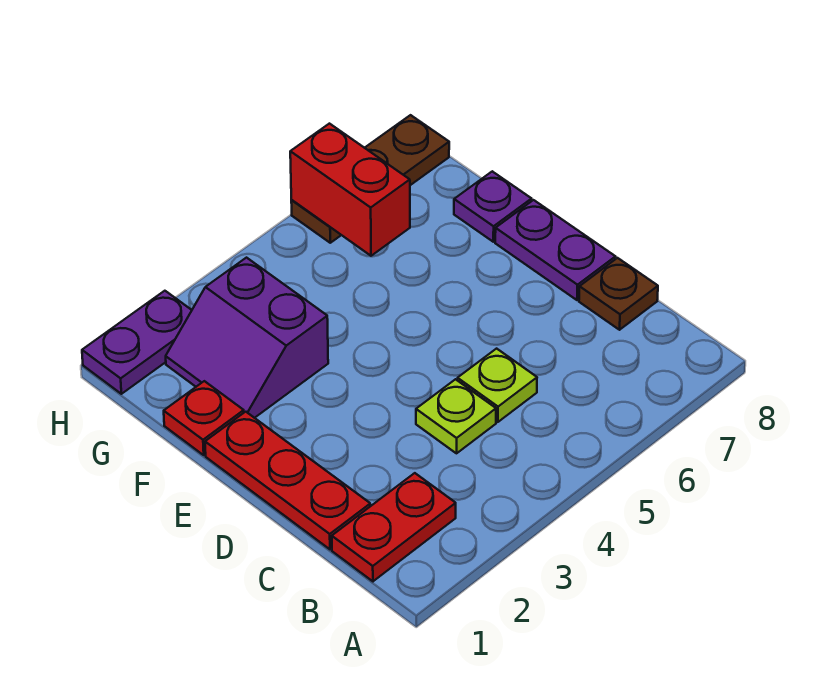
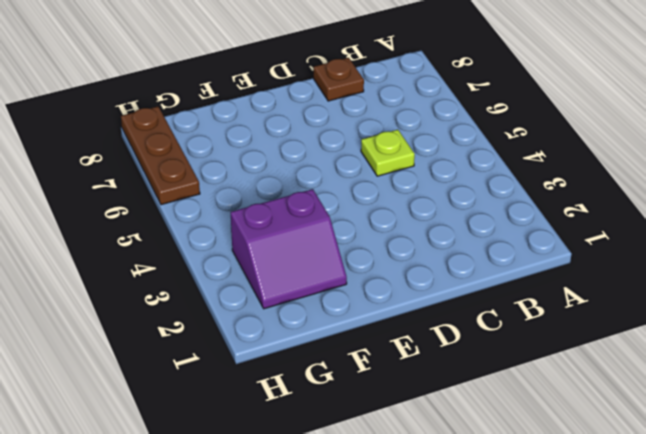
none -> red plate B1:B2 level 1
none -> red plate C1:E1 level 1
none -> lime plate C4 level 1

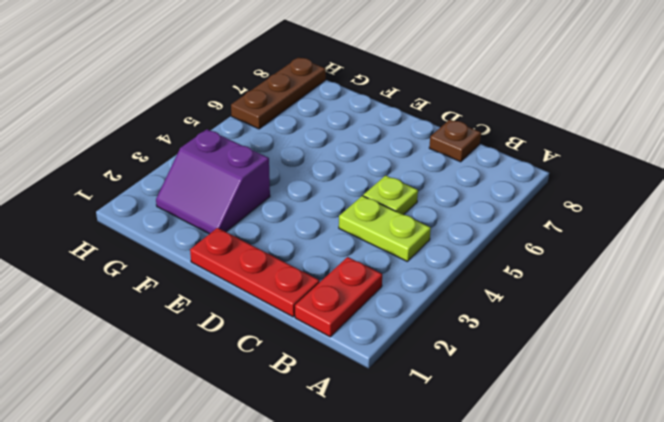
lime plate B4:C4 level 1 -> lime plate C4 level 1
none -> purple plate D8:E8 level 1
none -> red plate F1 level 1
none -> purple plate F8 level 1

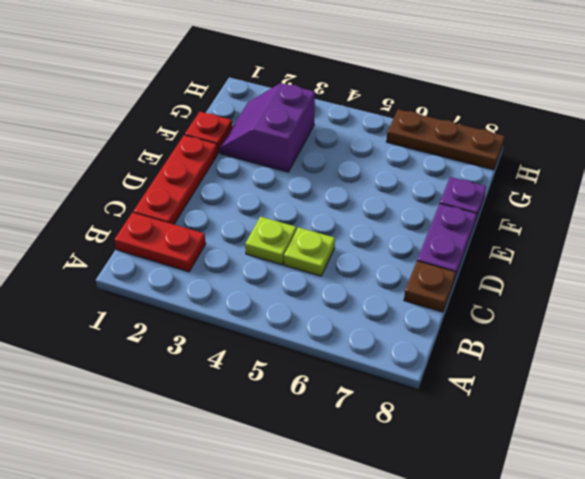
none -> purple plate H1:H2 level 1
none -> red brick G6:H6 level 2

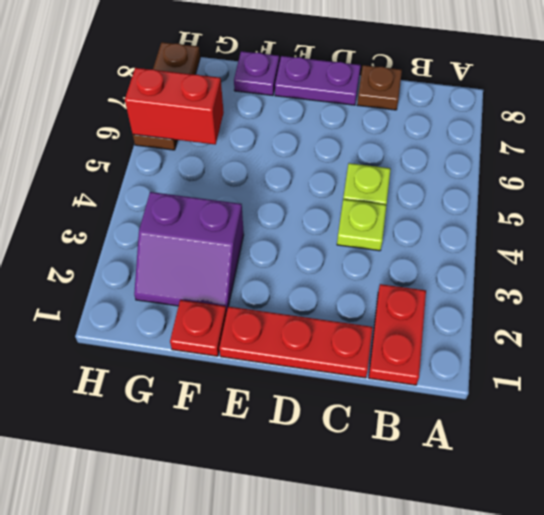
none -> purple plate H1:H2 level 1

